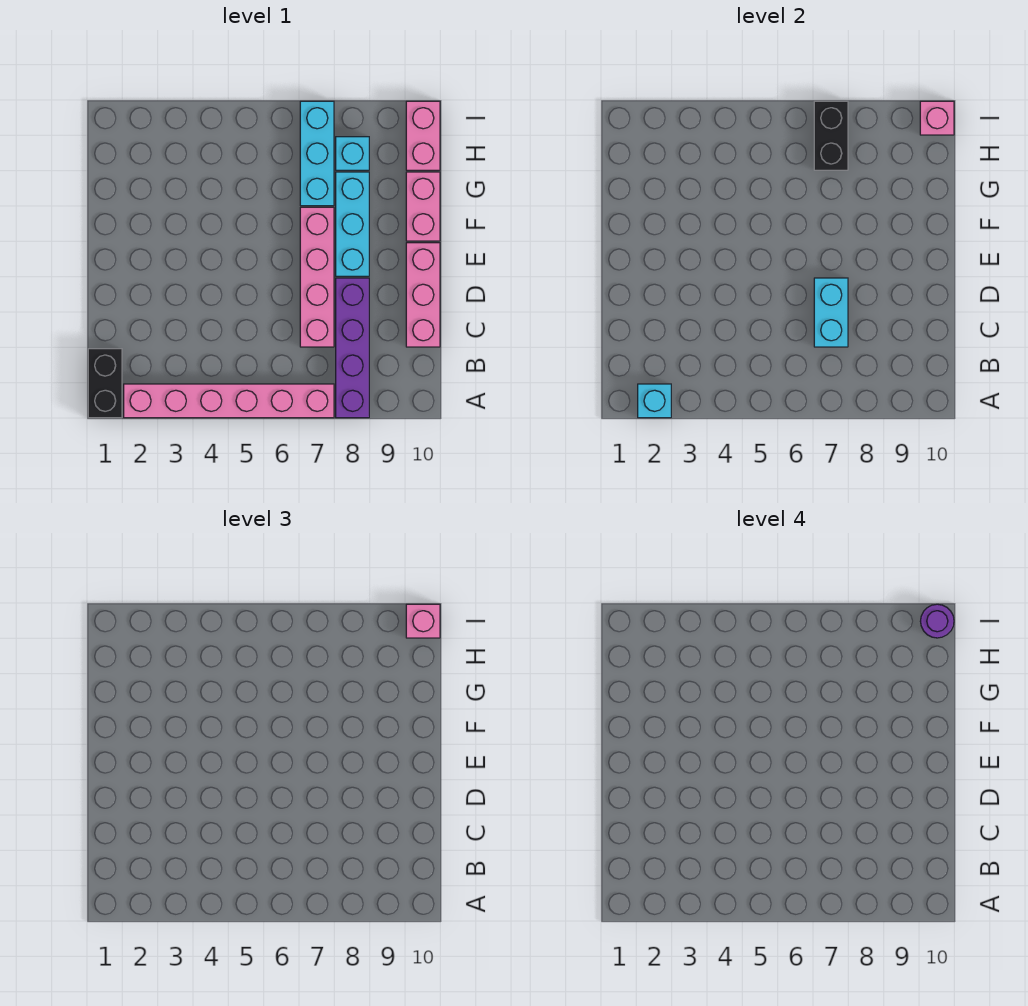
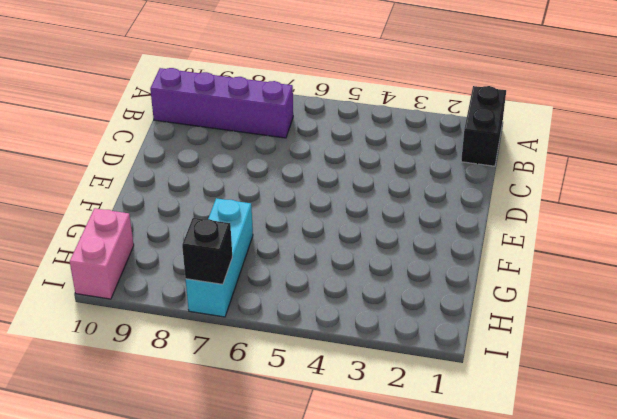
purple brick B7:B10 level 1 -> purple brick A8:D8 level 1
black brick I7 level 2 -> black brick H7:I7 level 2
none -> pink brick A2:A7 level 1
none -> pink brick C7:F7 level 1
none -> pink brick C10:E10 level 1

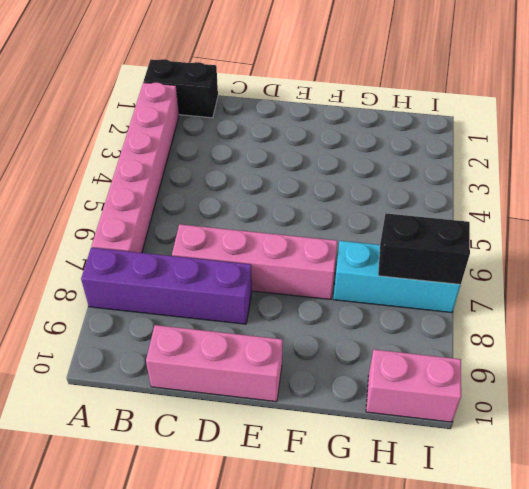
none -> cyan brick E8:G8 level 1
none -> pink brick F10:G10 level 1
none -> cyan brick H8 level 1

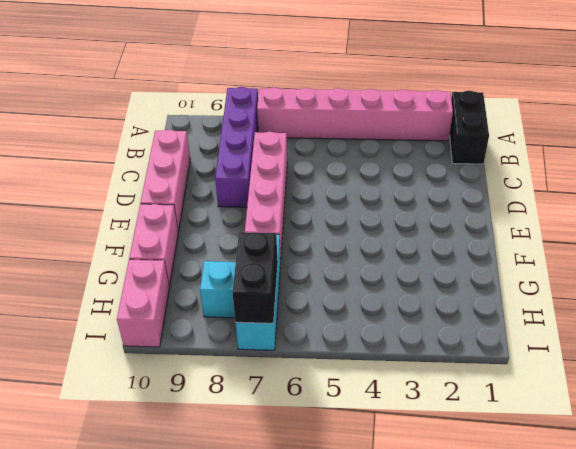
none -> cyan brick E8:G8 level 1
none -> cyan brick A2 level 2
none -> cyan brick C7:D7 level 2

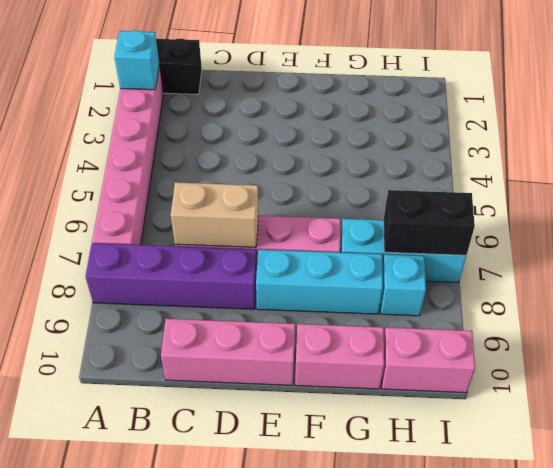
tan brick C7:D7 level 2 -> cyan brick C7:D7 level 2
none -> pink brick I10 level 2
none -> pink brick I10 level 3
none -> purple round brick I10 level 4

